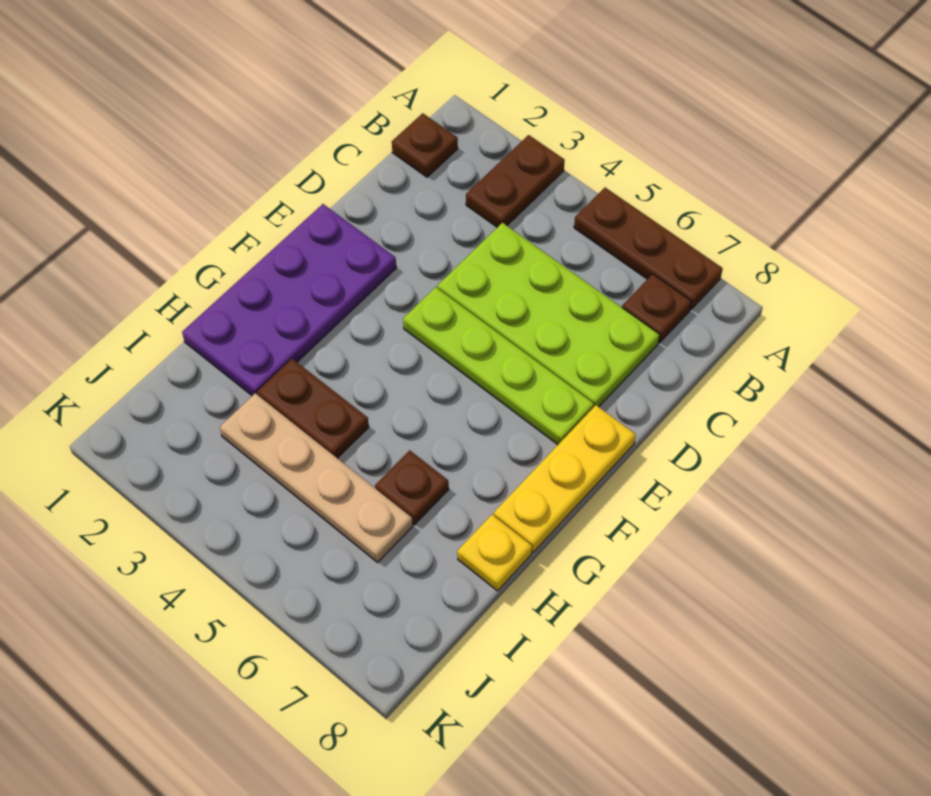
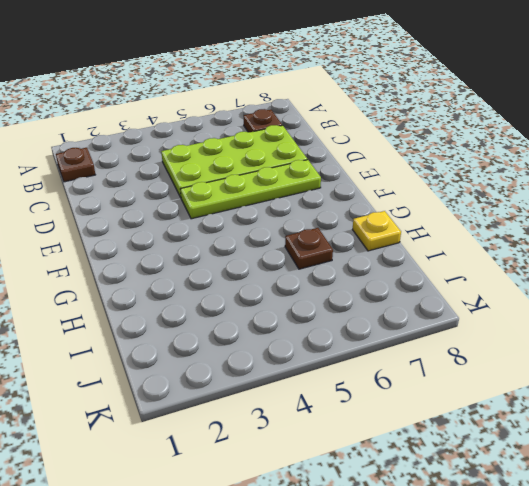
none -> brown plate A3:B3 level 1
none -> brown plate A5:A7 level 1
none -> purple plate E1:H2 level 1

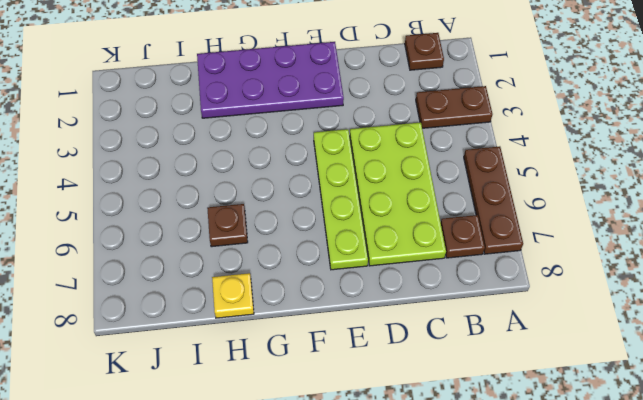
none -> yellow plate E8:G8 level 1
none -> brown plate H3:H4 level 1
none -> tan plate I3:I6 level 1

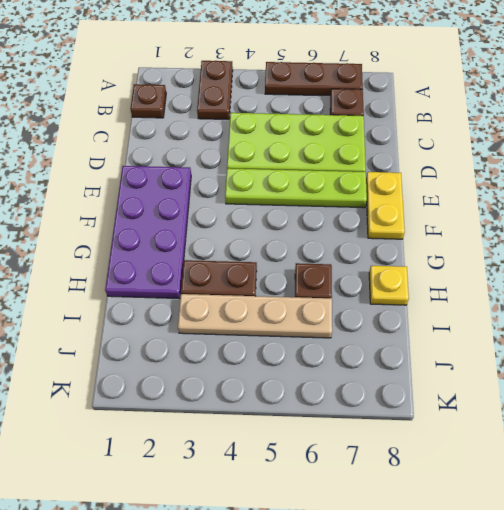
yellow plate E8:F8 level 1 -> yellow plate E8:G8 level 1

